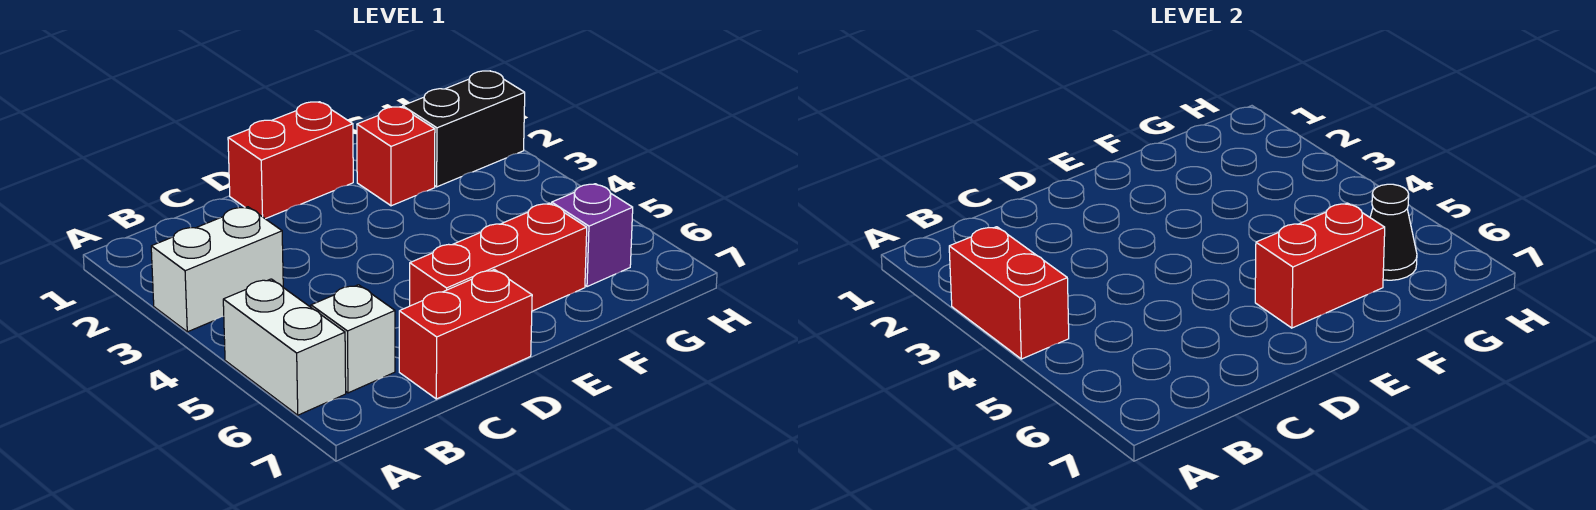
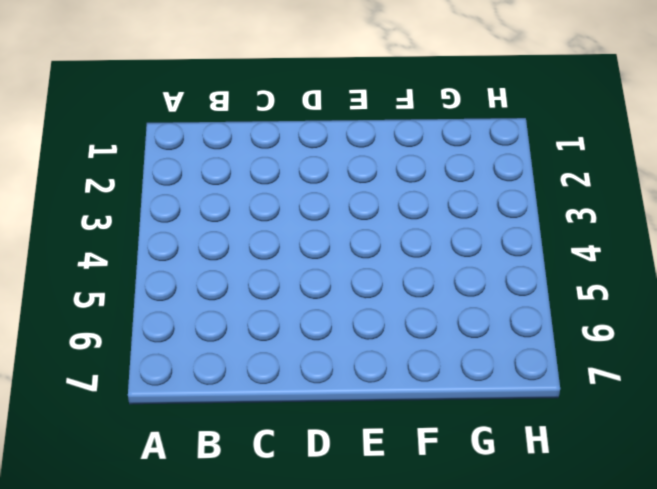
none -> white brick A3:B3 level 1
none -> white brick A5:A6 level 1
none -> white brick B6 level 1

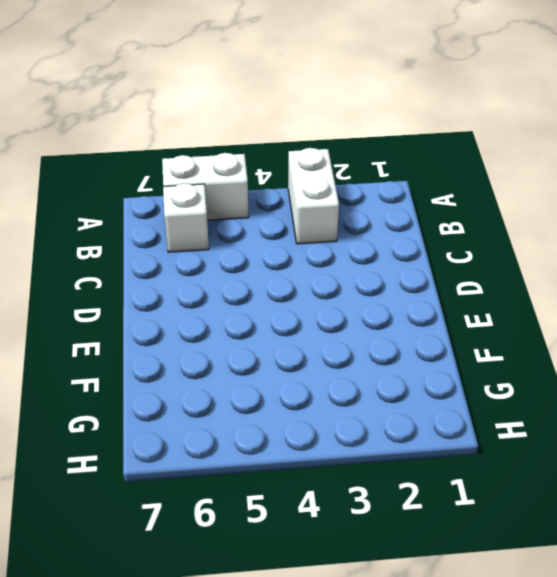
none -> red brick C7:D7 level 1
none -> red brick D1:E1 level 1
none -> red brick D6:F6 level 1

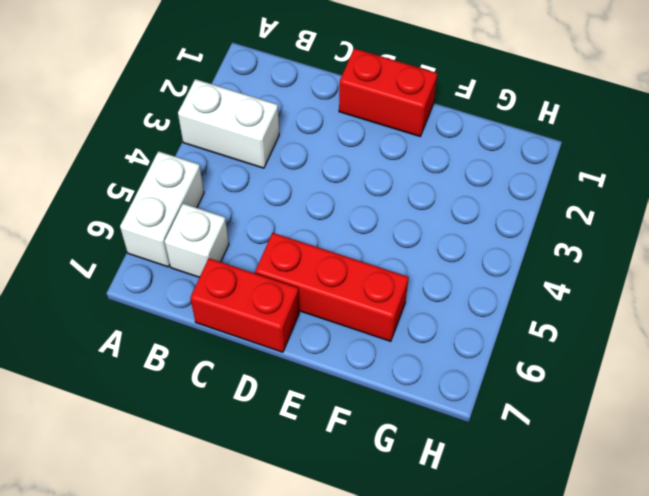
none -> red brick F2 level 1
none -> black brick G2:H2 level 1
none -> purple brick G6 level 1

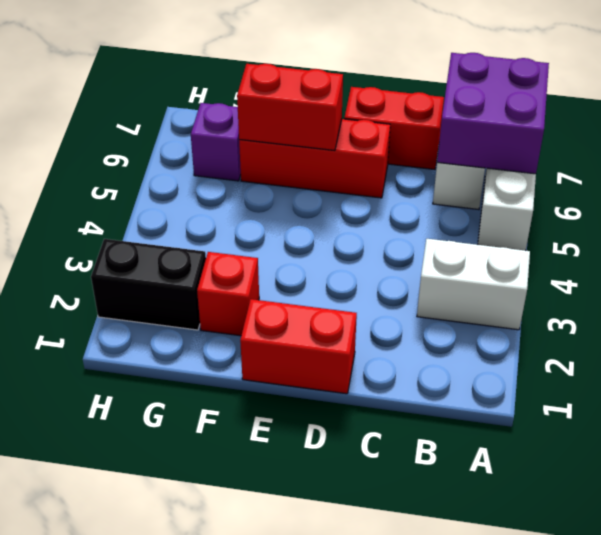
purple brick A6:B7 level 2 -> none
none -> red brick A3:A4 level 2
none -> black cone G6 level 2

